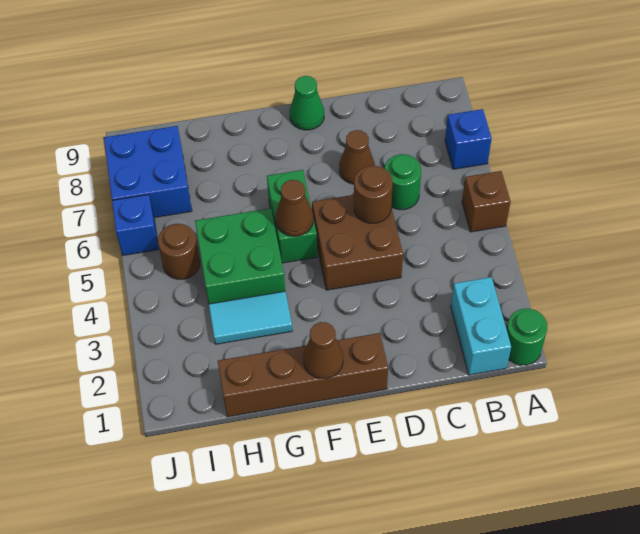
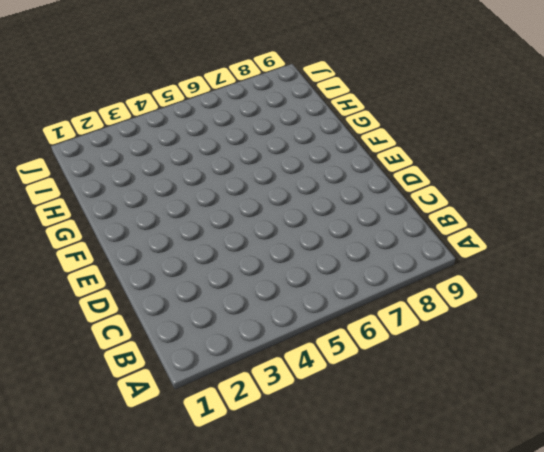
none -> green round brick A1 level 1
none -> brown brick A5 level 1
none -> blue brick A7 level 1

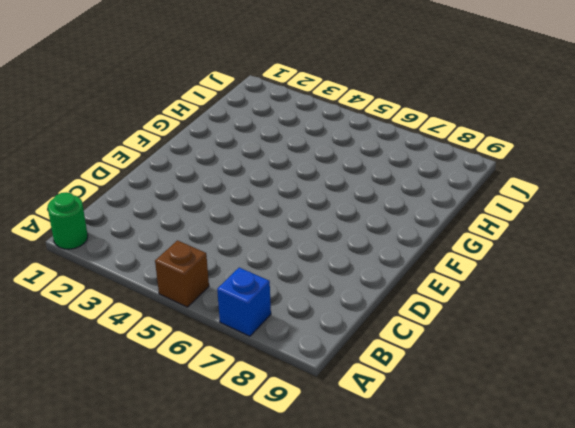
none -> cyan brick B1:B2 level 1
none -> green round brick C6 level 1
none -> brown brick D4:E5 level 1

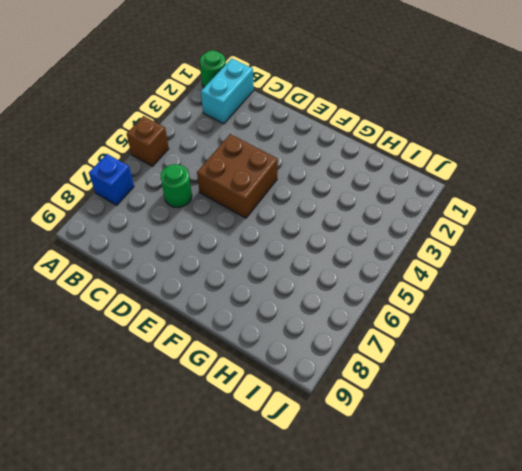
none -> brown cone D7 level 1
none -> brown brick E1:H1 level 1
none -> green cone E9 level 1

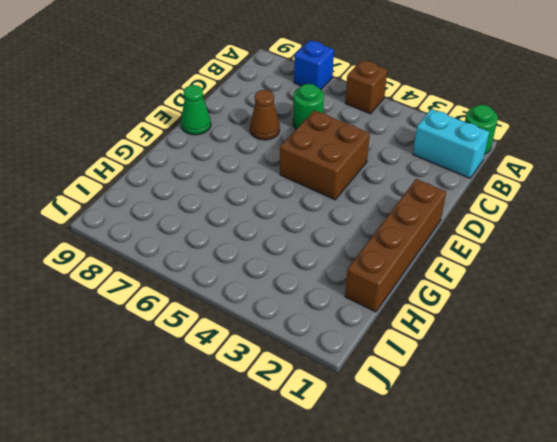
none -> green brick F5:F6 level 1
none -> cyan tile G3:H3 level 1
none -> green brick G4:H5 level 1

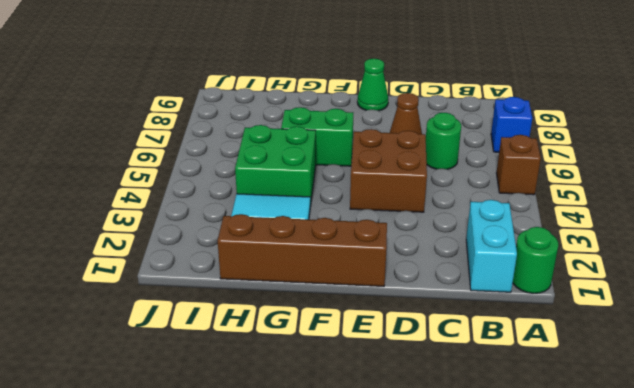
green brick F6:G6 level 1 -> green brick F5:F6 level 1
none -> brown round brick I5 level 1
none -> blue brick I7:J8 level 1
none -> blue brick J6 level 1

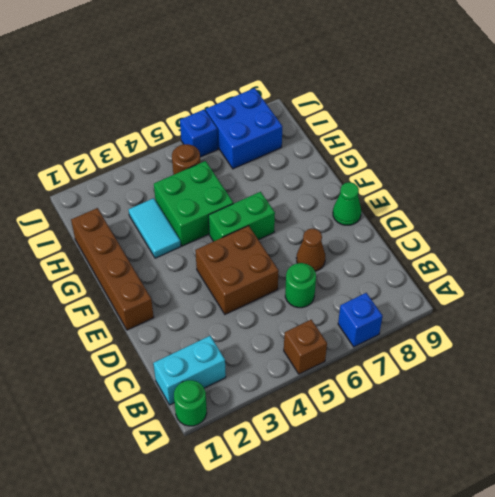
none -> brown round brick D5 level 2
none -> brown cone F1 level 2
none -> brown cone F5 level 2

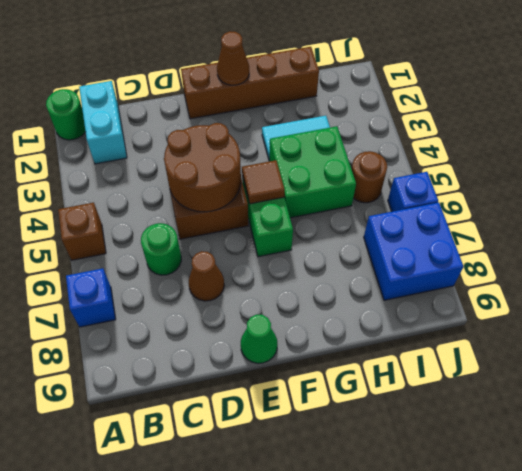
brown round brick D4:E5 level 2 -> brown round brick D5 level 2
brown tile F5 level 2 -> brown cone F5 level 2

